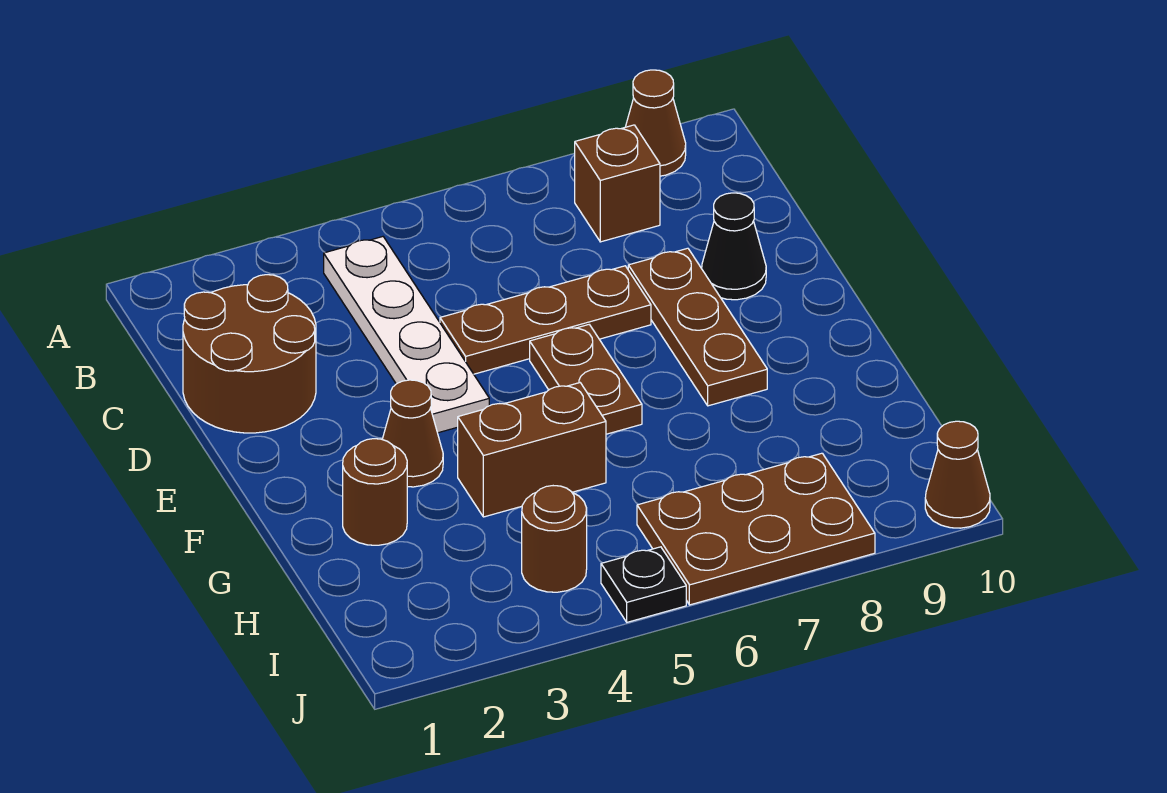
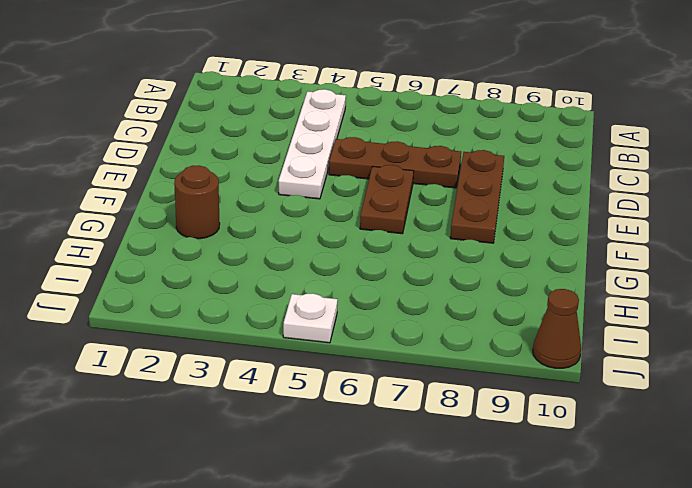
white plate J5 level 1 -> black plate J5 level 1
none -> brown cone A9 level 1
none -> brown brick B8 level 1
none -> brown round brick C1:D2 level 1

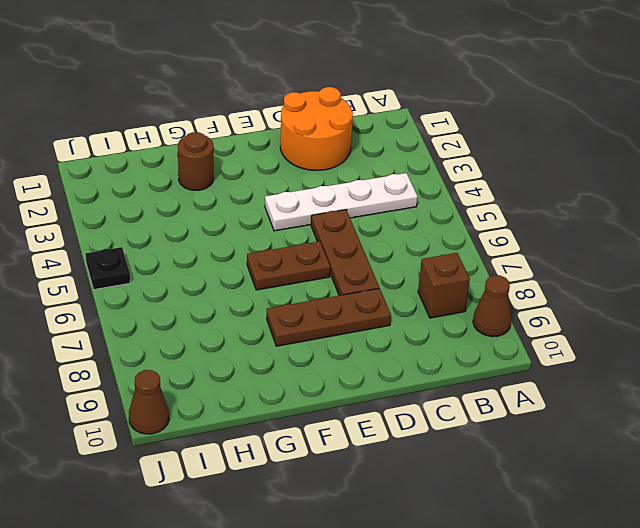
orange round brick C1:D2 level 1 -> brown round brick C1:D2 level 1
none -> black cone D9 level 1
none -> brown cone F3 level 1
none -> brown brick G4:G5 level 1

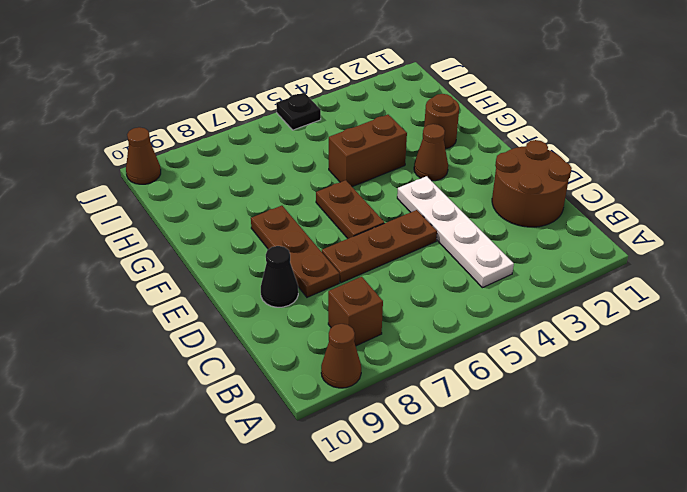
none -> brown round brick I4 level 1
none -> brown plate I6:J8 level 1

